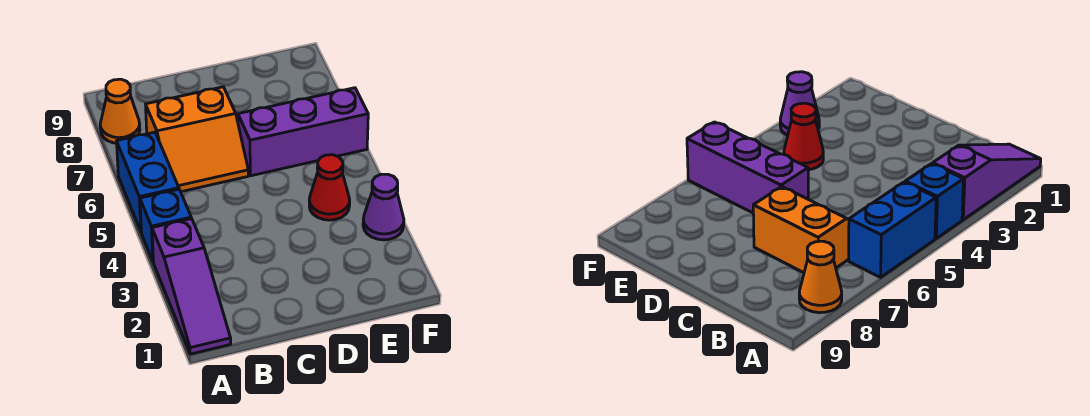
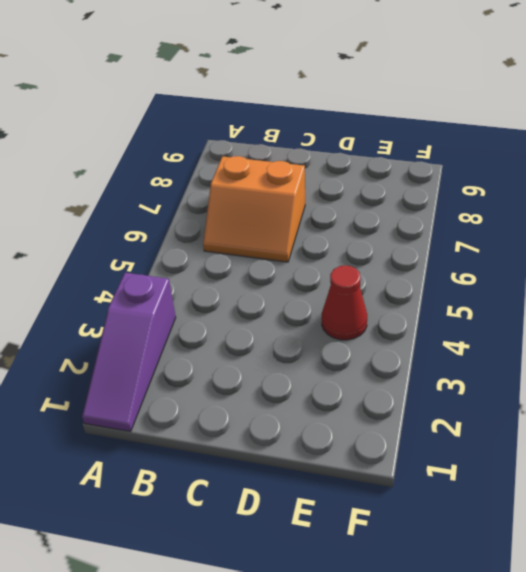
none -> blue brick A4 level 1
none -> blue brick A5:A6 level 1

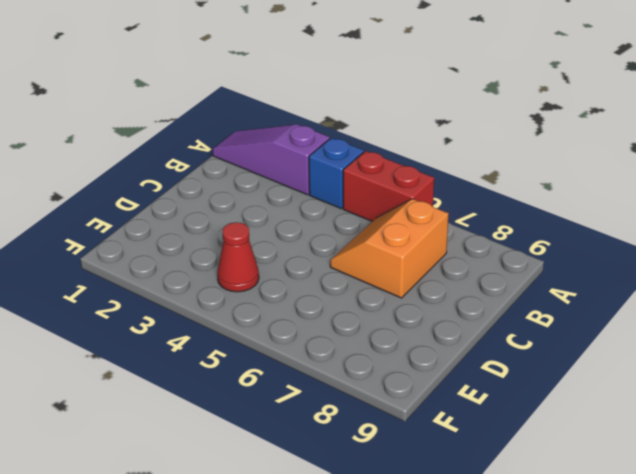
red brick A5:A6 level 1 -> blue brick A5:A6 level 1
none -> orange cone A8 level 1
none -> purple brick D6:F6 level 1

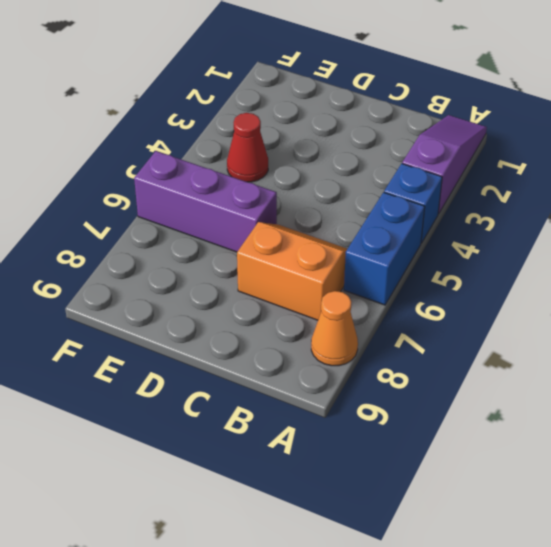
none -> purple cone F3 level 1

